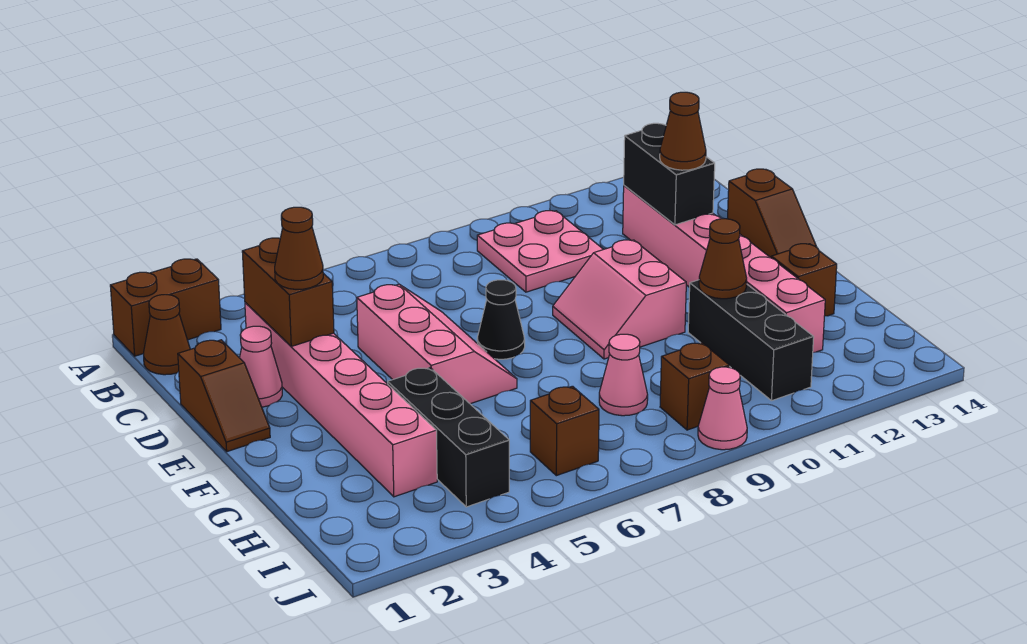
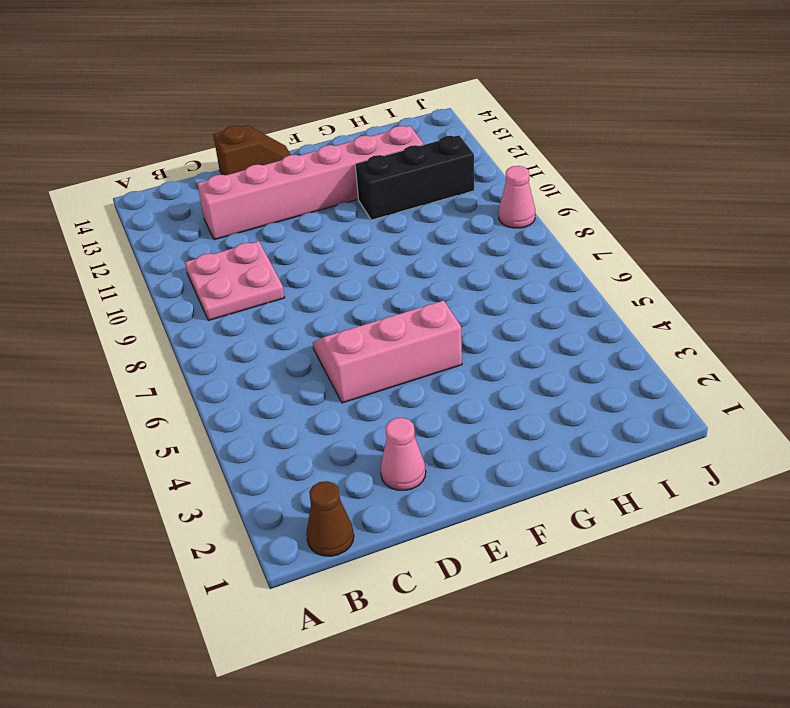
none -> brown brick A1:A2 level 1
none -> pink brick C3:H3 level 1
none -> brown slope D1:E1 level 1 top D

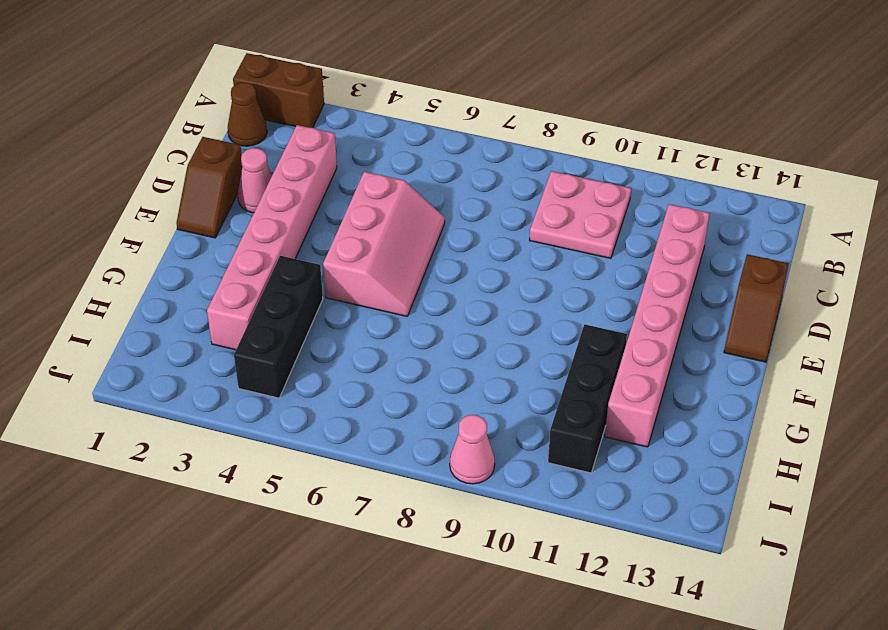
none -> black cone E7 level 1
none -> pink slope E9:F10 level 1 top 10
none -> brown brick G13 level 1

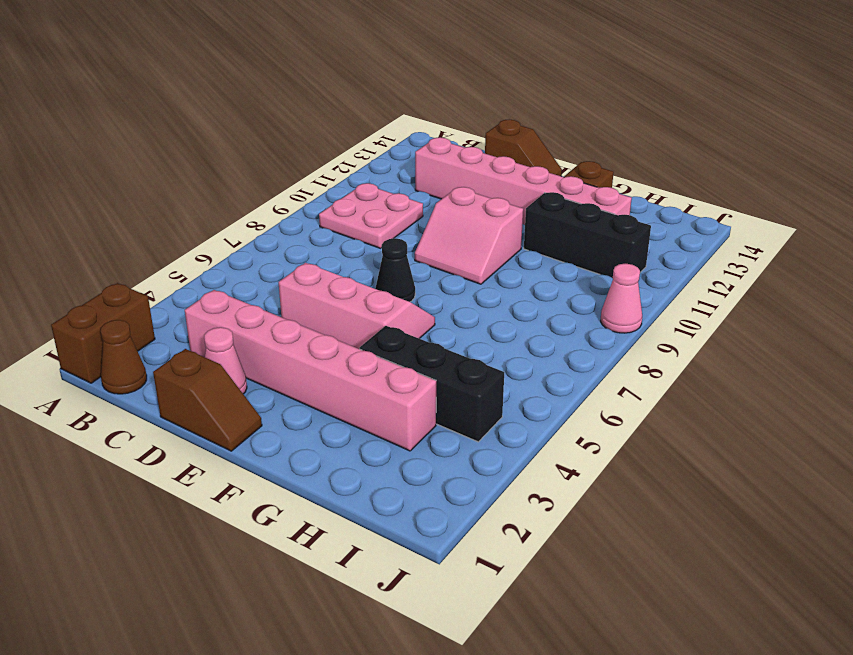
none -> pink cone H8 level 1
none -> brown brick I6 level 1
none -> brown brick I9 level 1

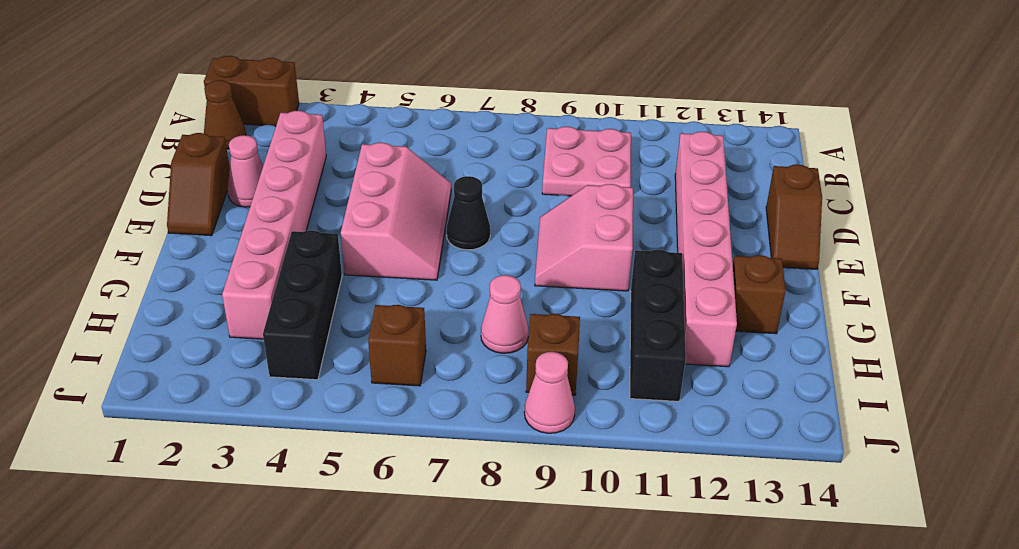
none -> brown brick C3:D3 level 2
none -> black brick C12:D12 level 2
none -> brown cone G11 level 2

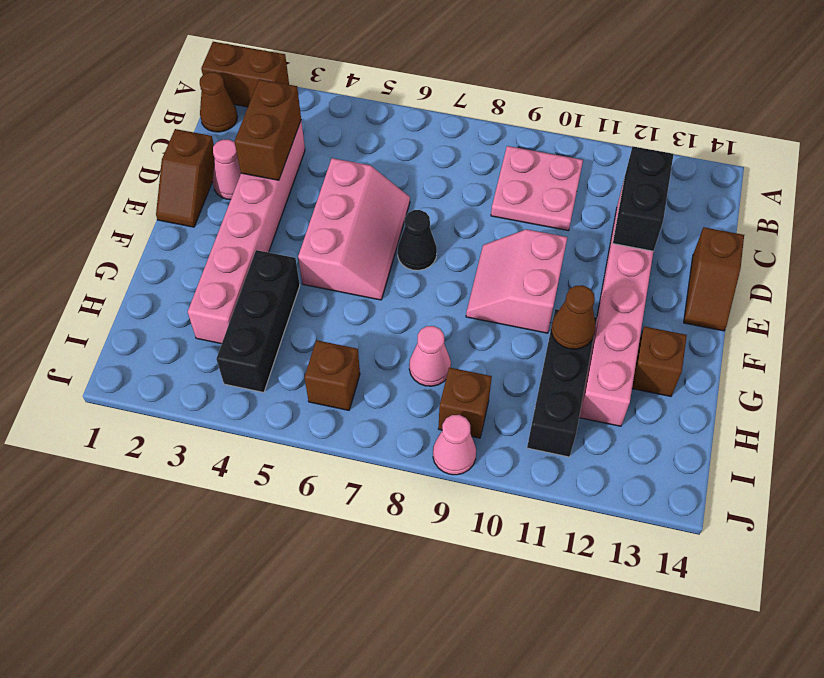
none -> brown cone D3 level 3
none -> brown cone D12 level 3

